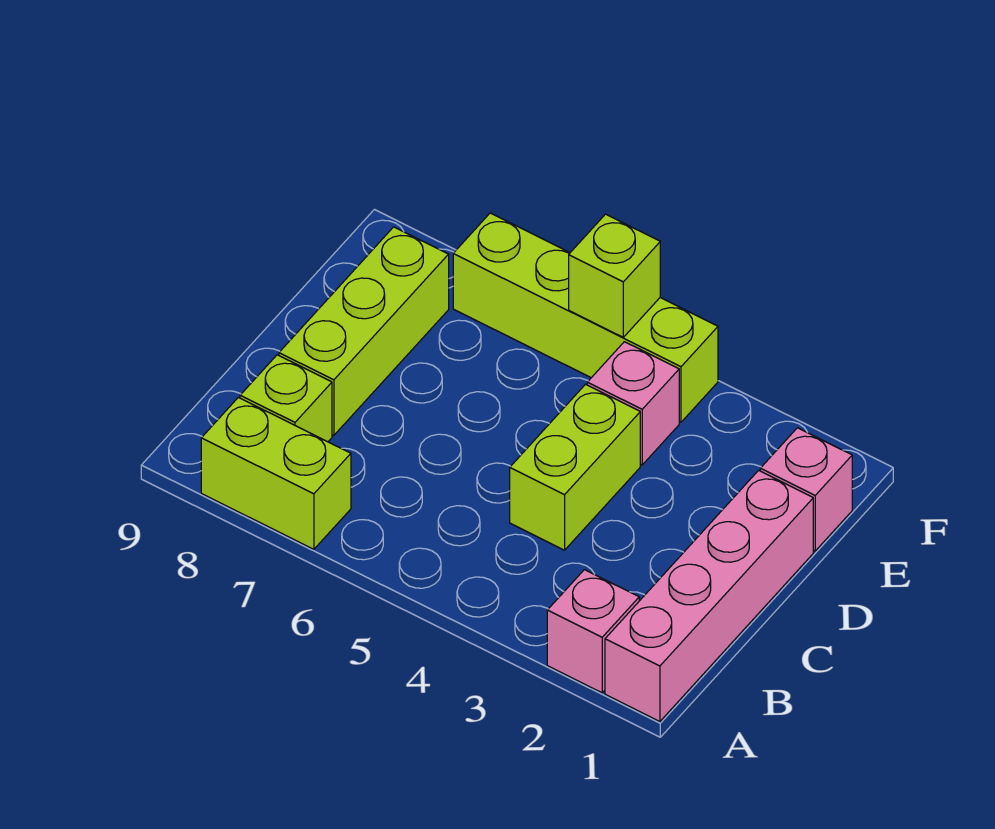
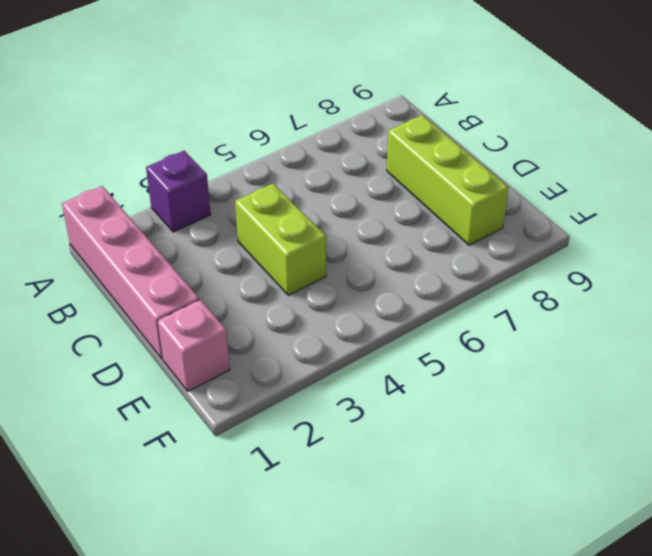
purple brick A3 level 1 -> none
none -> pink brick A2 level 1
none -> lime brick A7:A8 level 1

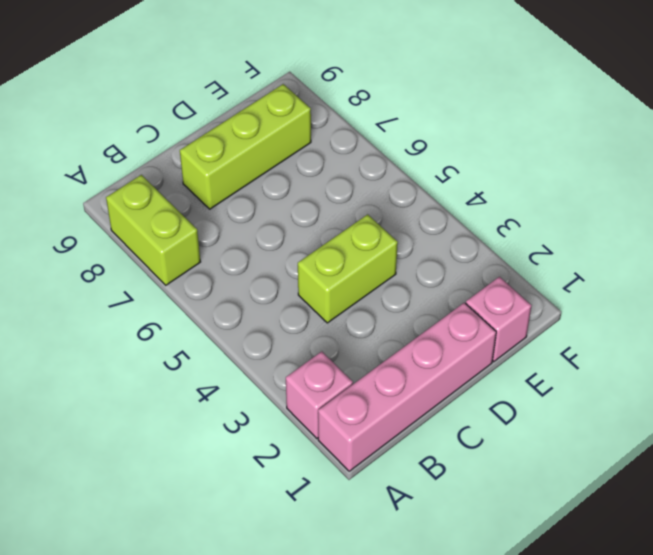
none -> lime brick B8 level 1
none -> pink brick E4 level 1

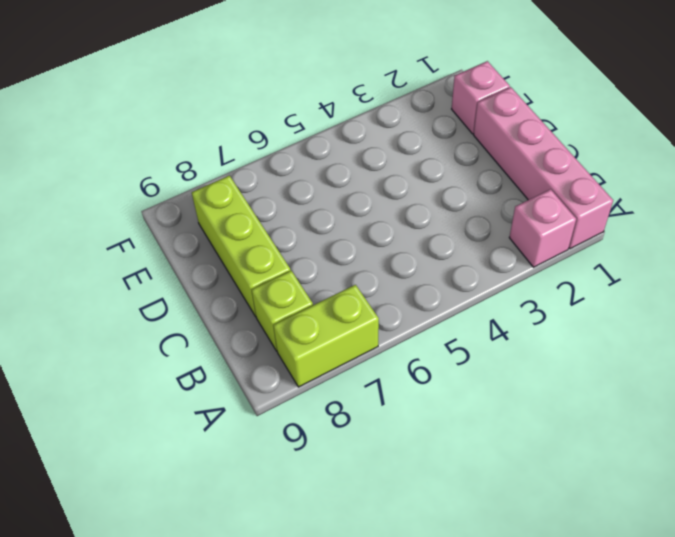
none -> lime brick C4:D4 level 1
none -> pink brick E4 level 1

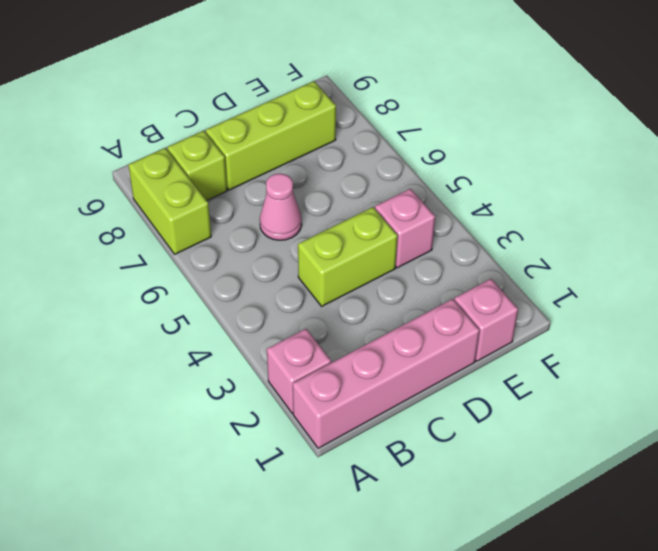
pink cone C6 level 1 -> none
none -> lime brick F4:F7 level 1
none -> lime brick F5 level 2

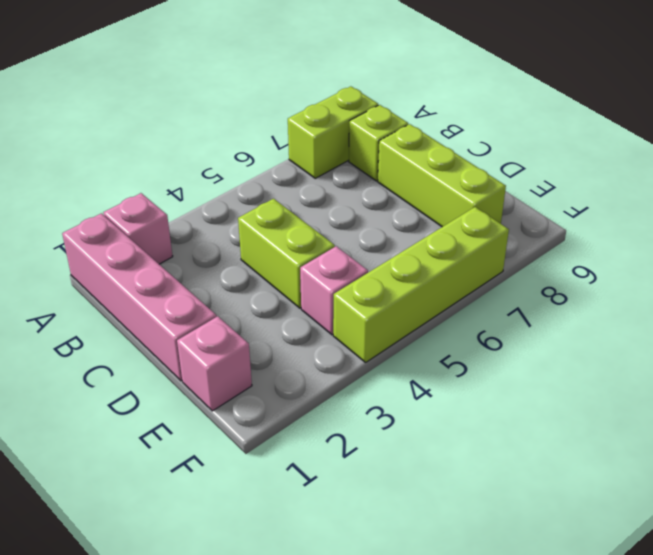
none -> lime brick F5 level 2

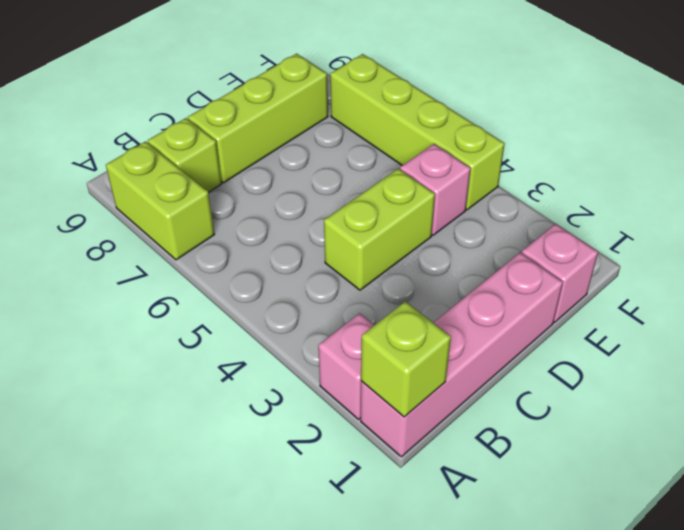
lime brick A1 level 2 -> lime brick F5 level 2

